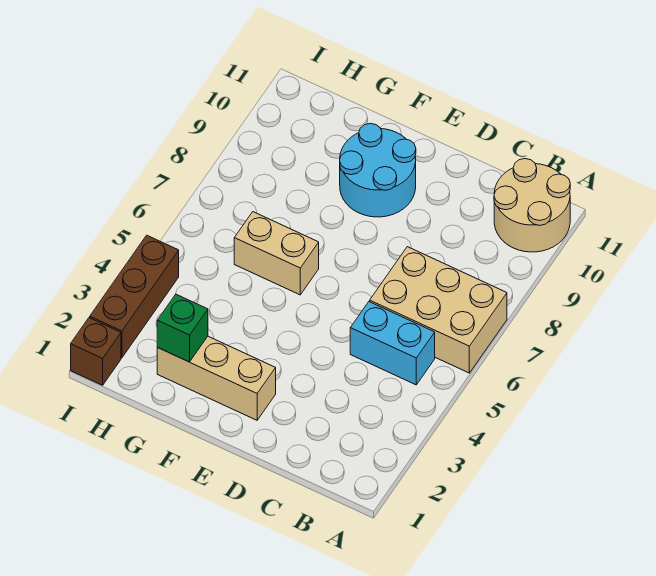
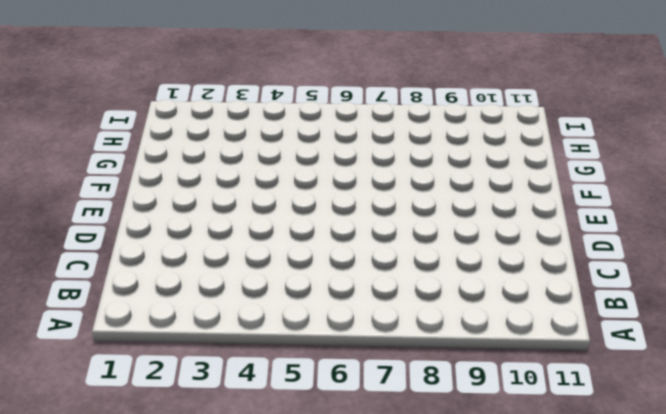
none -> tan brick A6:C7 level 1
none -> tan round brick A10:B11 level 1

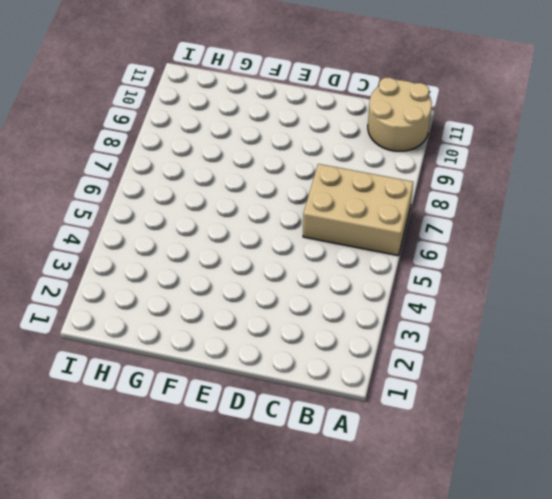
none -> cyan brick B5:C5 level 1
none -> tan brick E2:G2 level 1

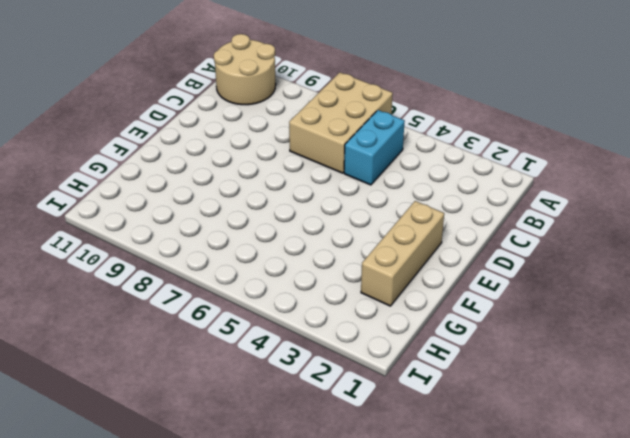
none -> cyan round brick E9:F10 level 1
none -> tan brick F6:G6 level 1

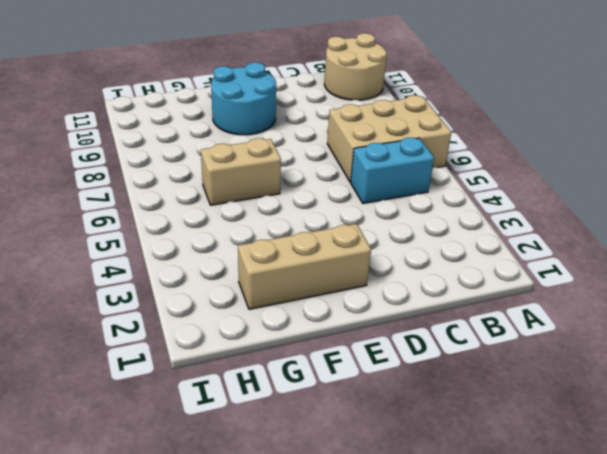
none -> brown brick I1 level 1
none -> brown brick I2:I4 level 1

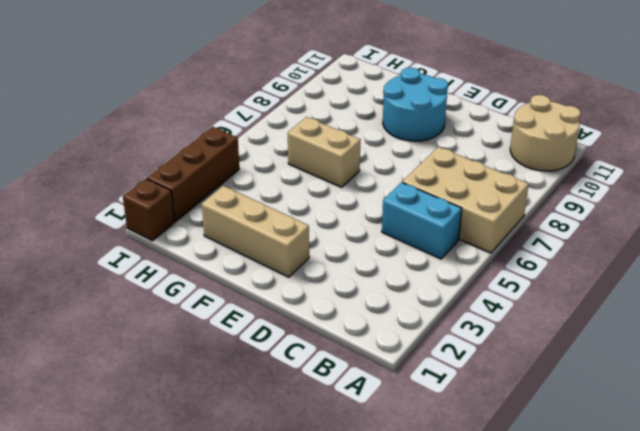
none -> green brick G2 level 2

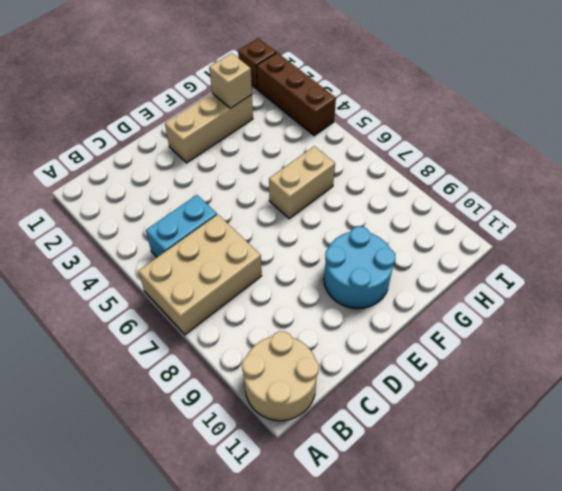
tan brick G2 level 2 -> green brick G2 level 2

